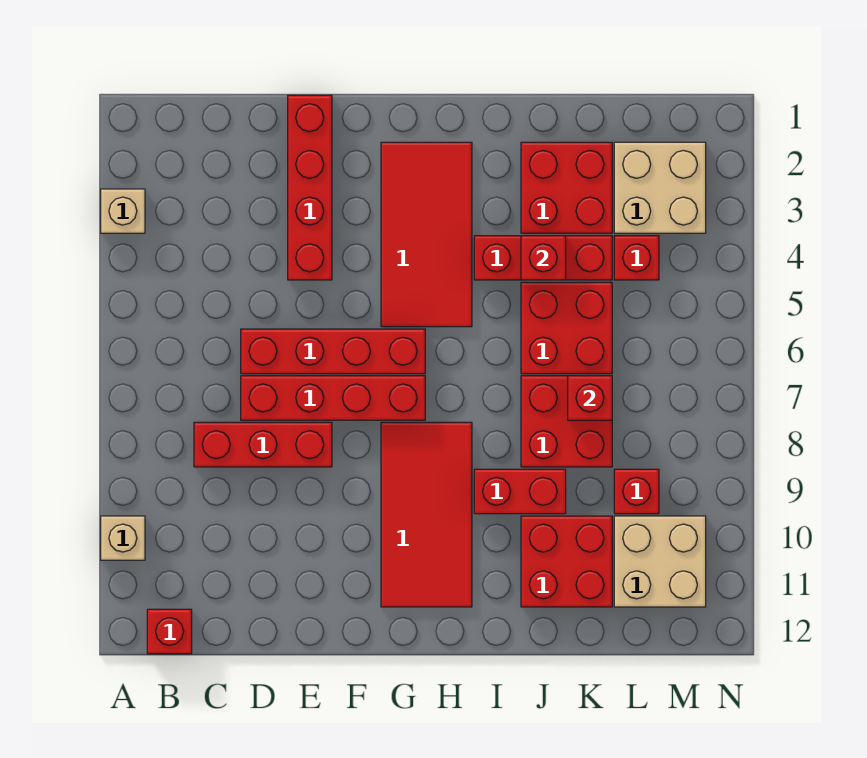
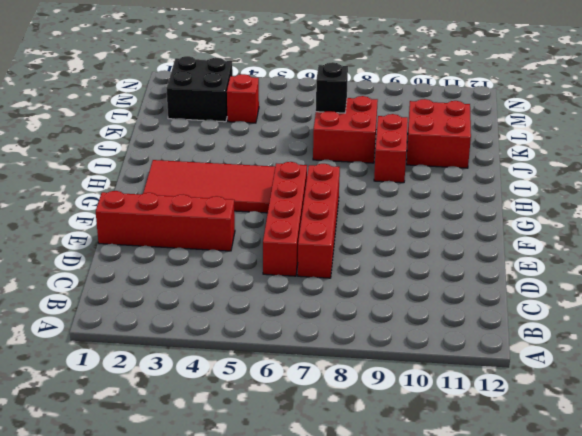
black brick K7 level 2 -> red brick K7 level 2
black brick L2:M3 level 1 -> tan brick L2:M3 level 1
none -> tan brick A3 level 1
none -> tan brick A10 level 1
none -> red brick B12 level 1

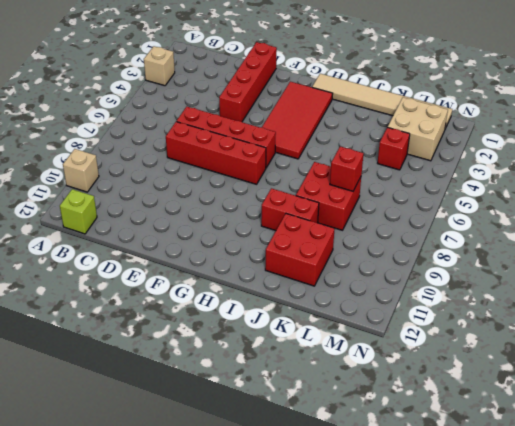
lime brick B12 level 1 -> red brick B12 level 1
tan tile H1:M1 level 1 -> none
none -> red brick C8:E8 level 1
none -> red tile G8:H11 level 1
none -> red brick I4:K4 level 1

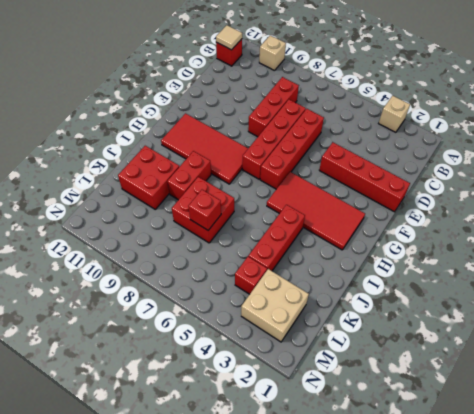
tan tile B12 level 2 -> none
none -> red brick J2:K3 level 1
none -> red brick J5:K6 level 1
none -> red brick L9 level 1

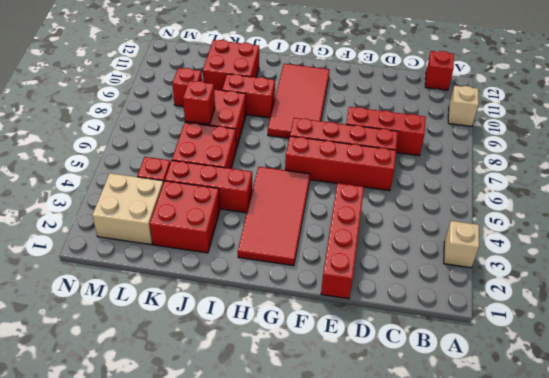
none -> tan brick L10:M11 level 1
none -> red brick J4 level 2

